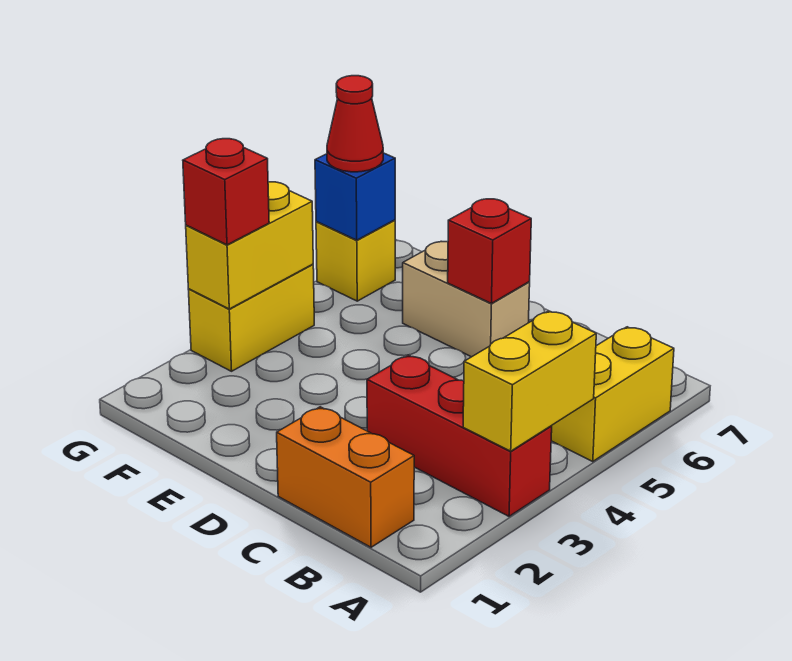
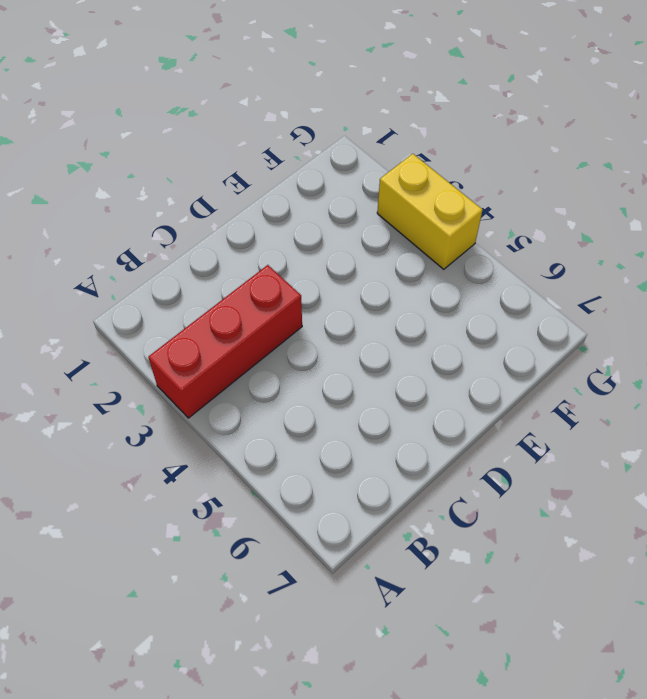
none -> yellow brick A5:A6 level 1
none -> orange brick B1:C1 level 1
none -> tan brick D6:E6 level 1

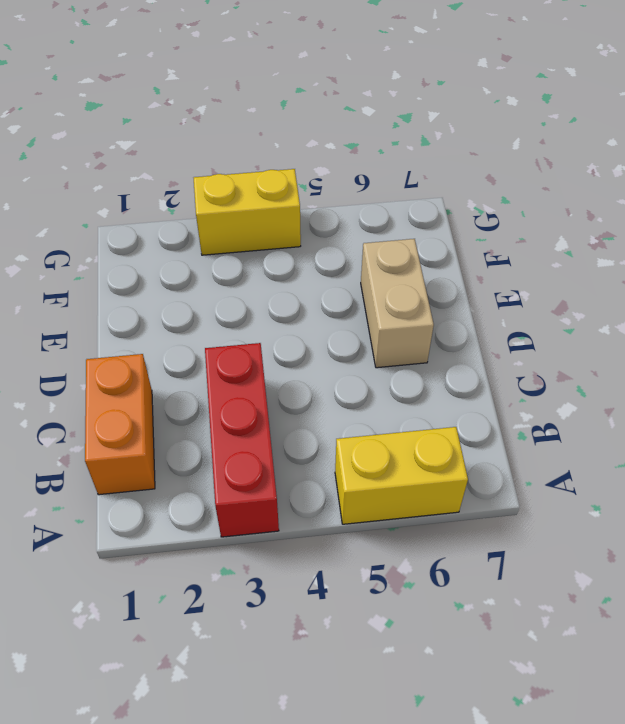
none -> yellow brick G6 level 1
none -> yellow brick A3:A4 level 2
none -> red brick D6 level 2

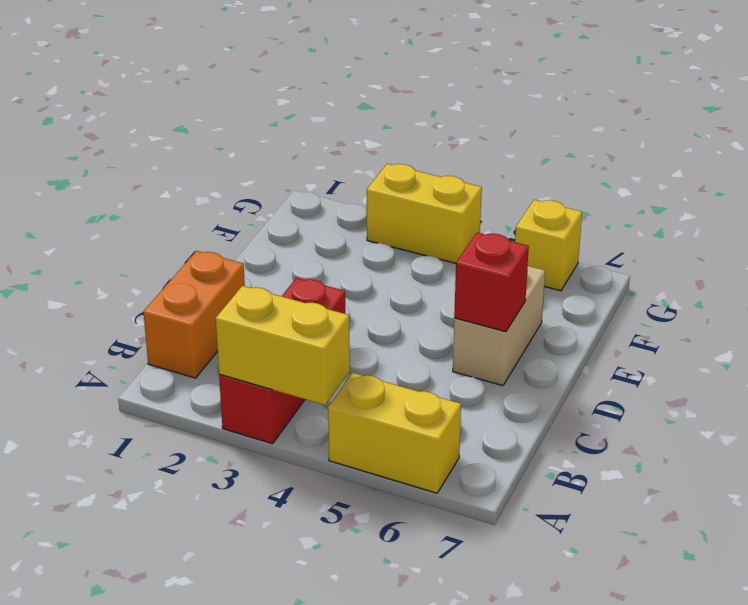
none -> yellow brick G3:G4 level 2
none -> blue brick G6 level 2
none -> red brick G3 level 3

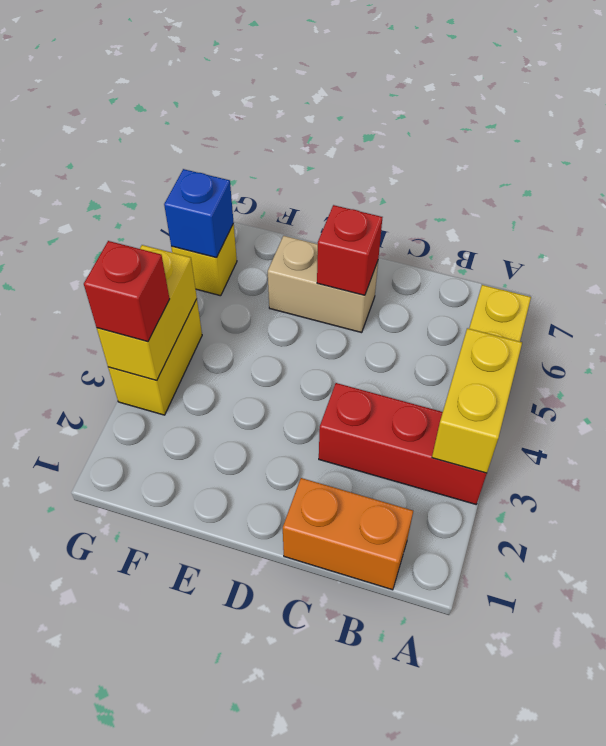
none -> red cone G6 level 3

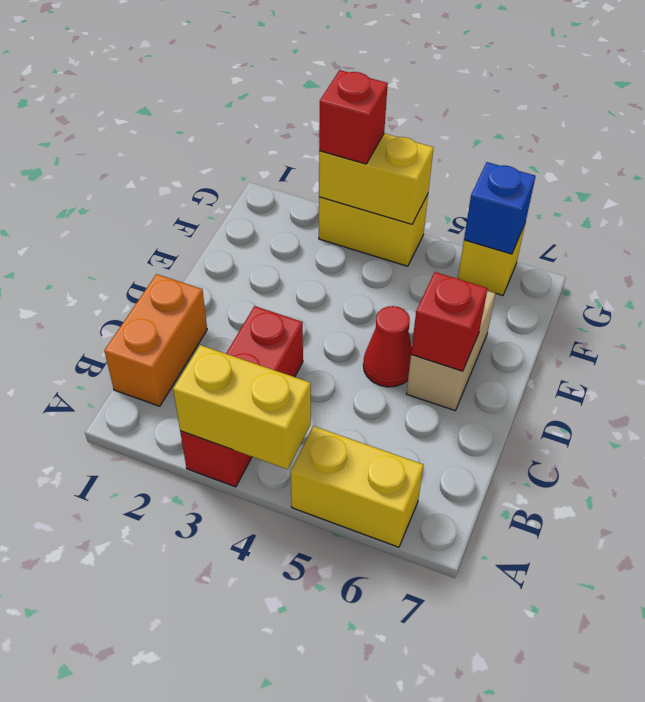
red cone D5 level 1 -> red cone G6 level 3

